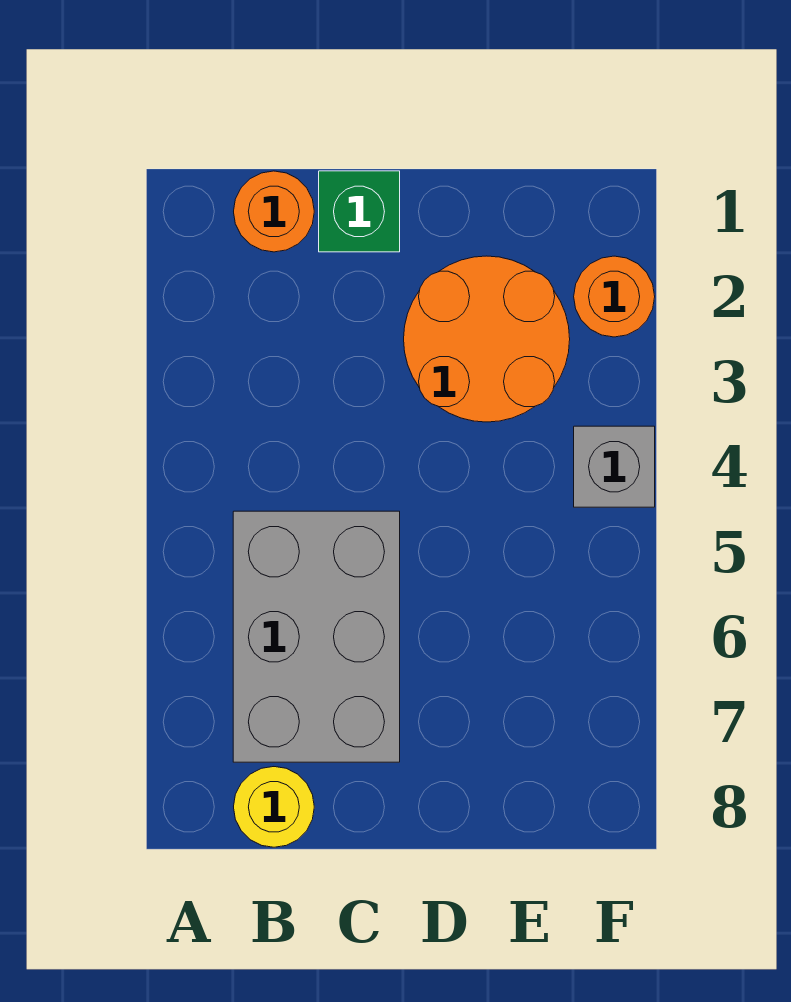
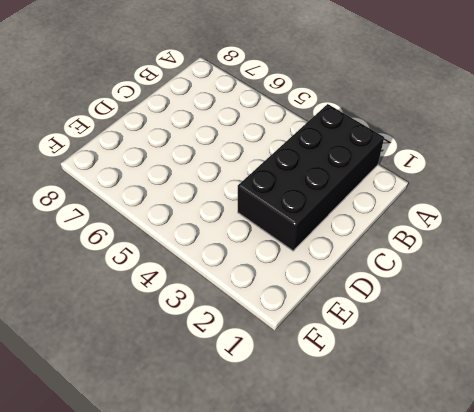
black brick A2:D3 level 1 -> orange round brick D2:E3 level 1
none -> orange round brick B1 level 1
none -> grey brick B5:C7 level 1

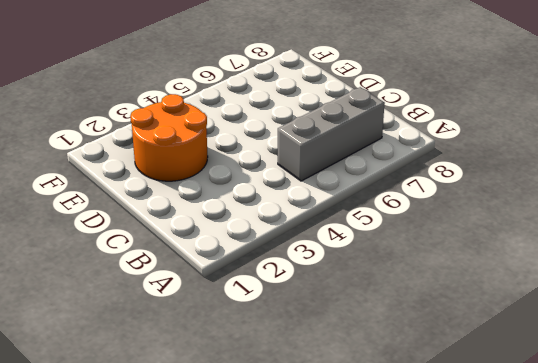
grey brick B5:B7 level 1 -> grey brick B5:C7 level 1
none -> orange round brick B1 level 1
none -> yellow round brick B8 level 1

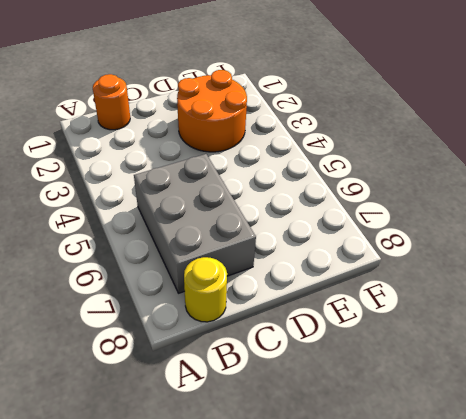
none -> green brick C1 level 1
none -> orange round brick F2 level 1

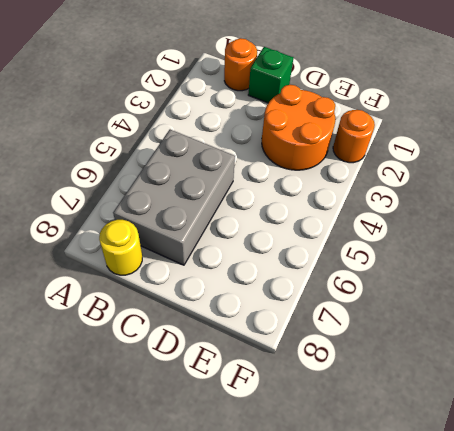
none -> grey brick F4 level 1

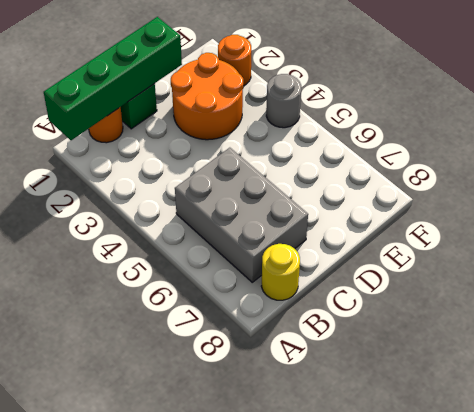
green brick A1:D1 level 2 -> none
grey round brick F4 level 1 -> grey brick F4 level 1

